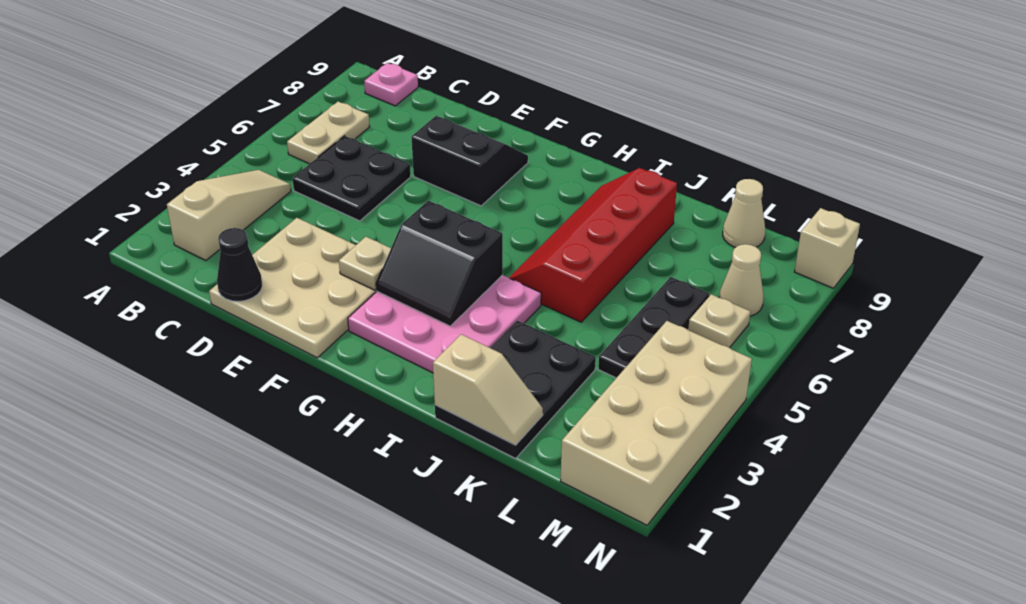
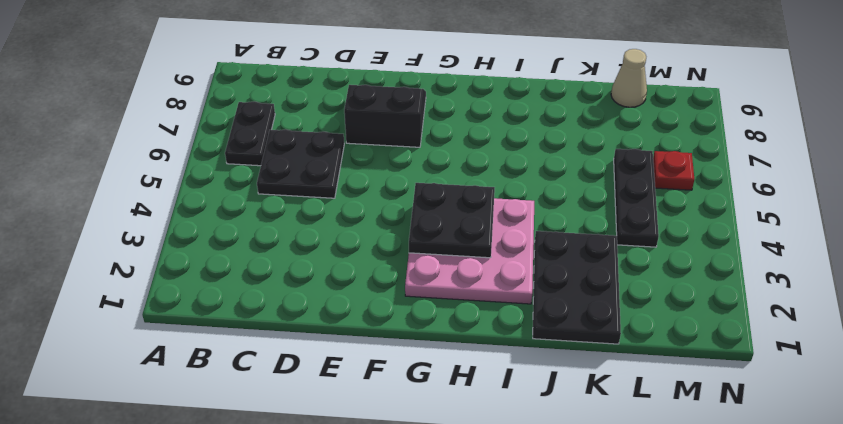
black plate B6:B7 level 1 -> tan plate B6:B7 level 1
black plate G3:H4 level 2 -> black slope G3:H4 level 2 top 4
red plate M6 level 1 -> tan plate M6 level 1
none -> tan slope B2:B4 level 1 top 2
none -> pink plate B9 level 1
none -> tan plate D1:F3 level 1

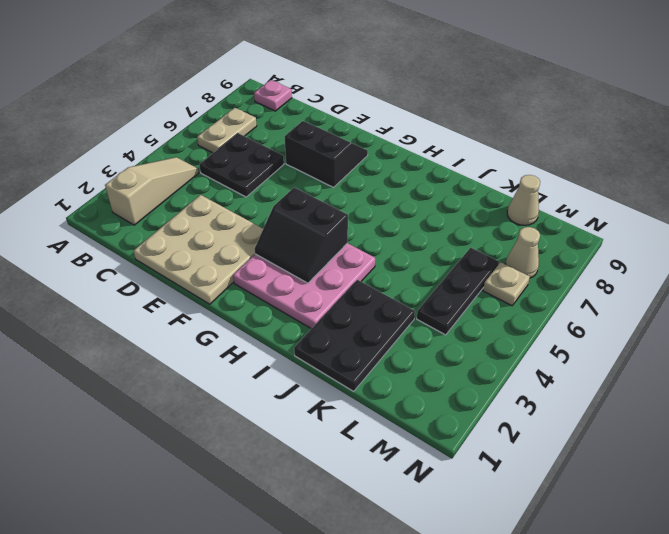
none -> red slope I5:J8 level 1 top J
none -> tan brick M1:N4 level 1
none -> tan brick N9 level 1

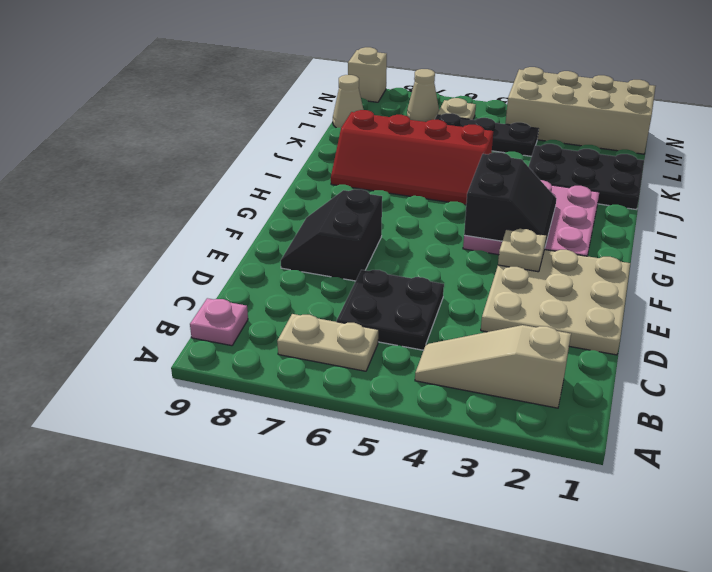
none -> black cone D1 level 2
none -> tan slope J1:K1 level 2 top J

